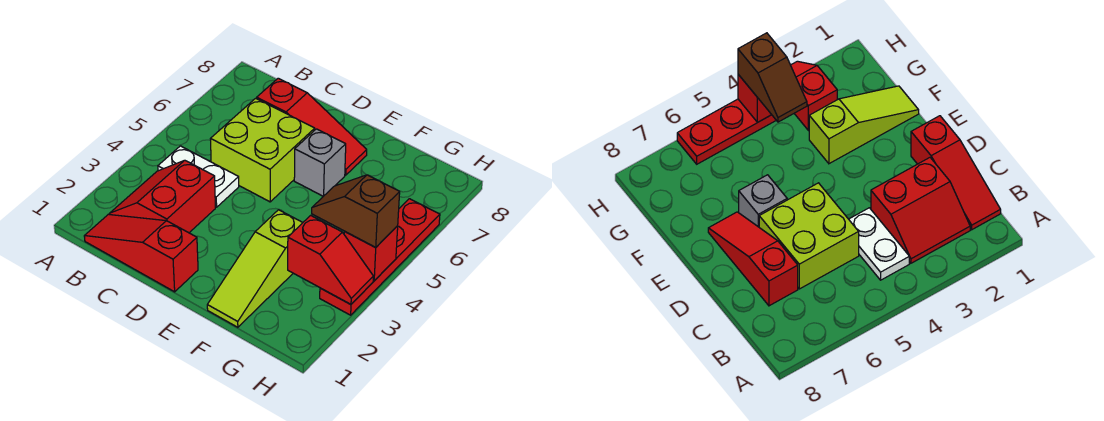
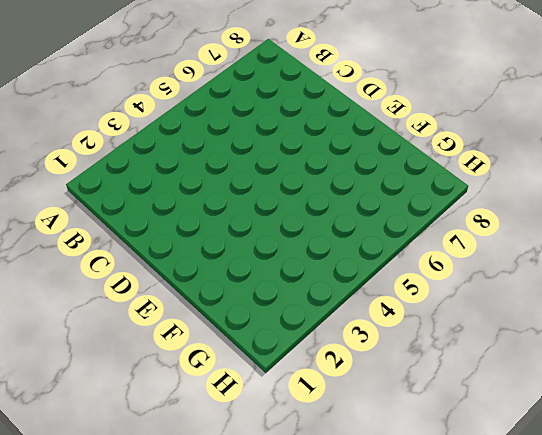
none -> red slope B1:D1 level 1 top D
none -> red slope B2:C3 level 1 top C

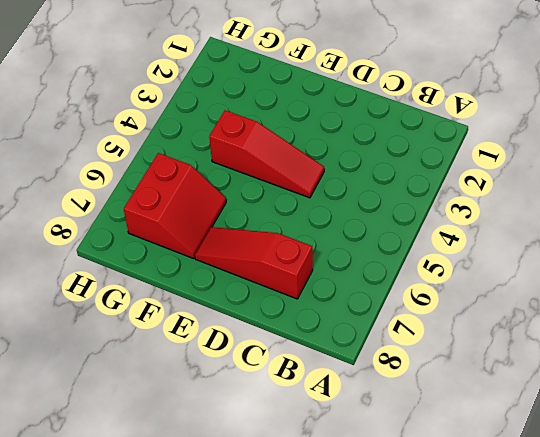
red slope D4:F4 level 1 top F -> red slope B1:D1 level 1 top D
red slope F6:G7 level 1 top G -> red slope B2:C3 level 1 top C
none -> white plate B4:C4 level 1
none -> lime brick C5:D6 level 1

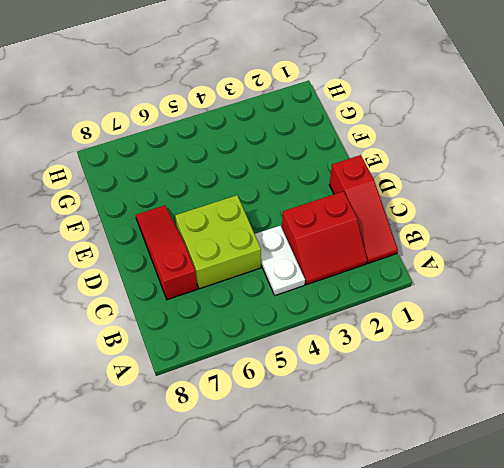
none -> grey brick E6 level 1
none -> lime slope F1:F3 level 1 top 3

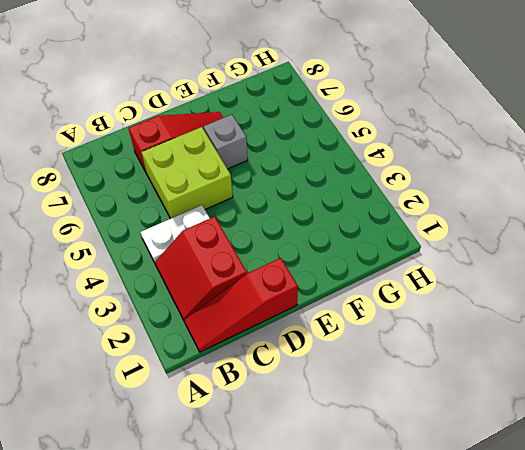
none -> lime slope F1:F3 level 1 top 3
none -> red plate H3:H6 level 1

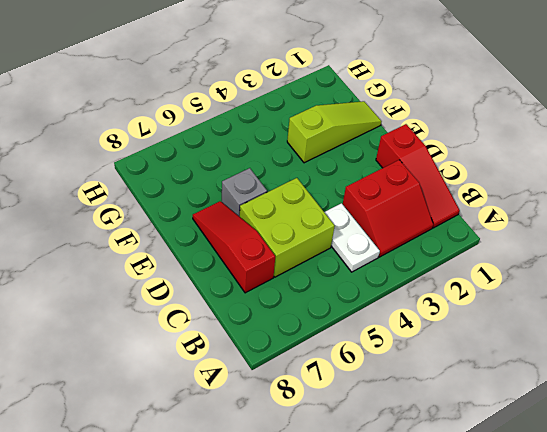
none -> red plate H3:H6 level 1
none -> red slope G3:H3 level 2 top G

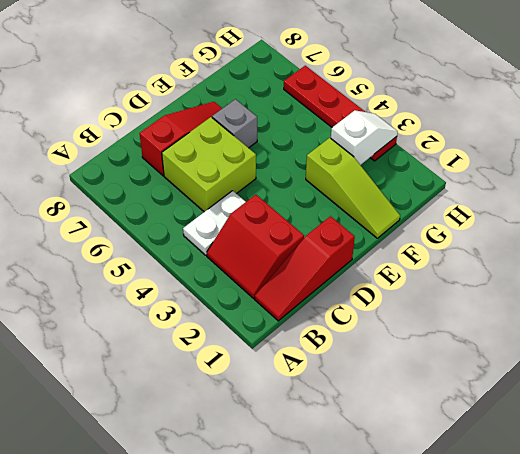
white slope G3:H3 level 2 top G -> red slope G3:H3 level 2 top G
none -> red brick H4 level 2
none -> brown slope G4:H4 level 3 top H

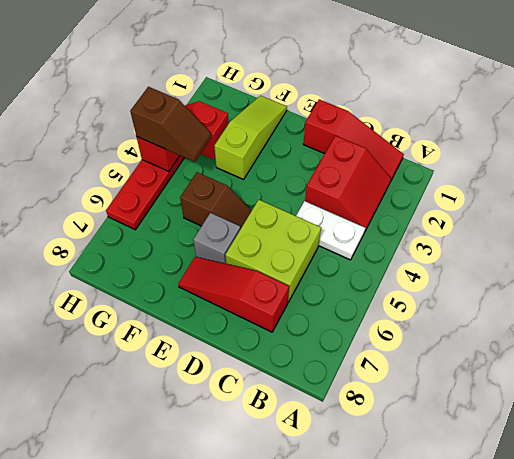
brown slope E5:F5 level 1 top F -> none

